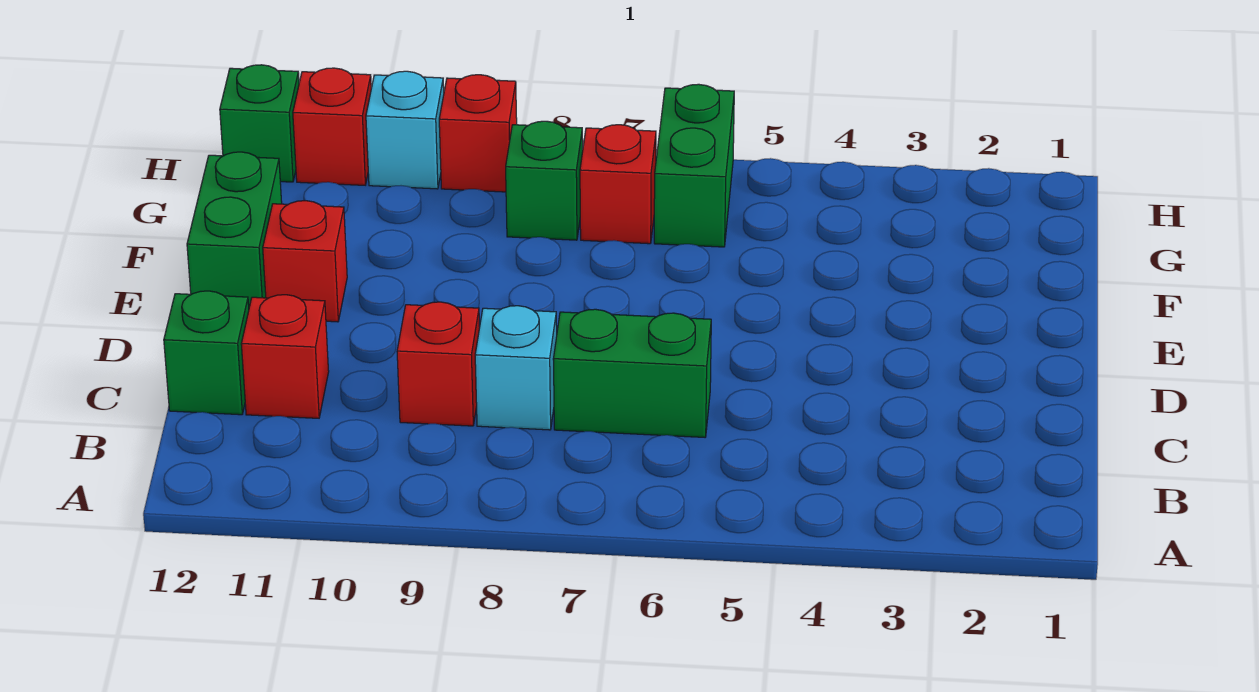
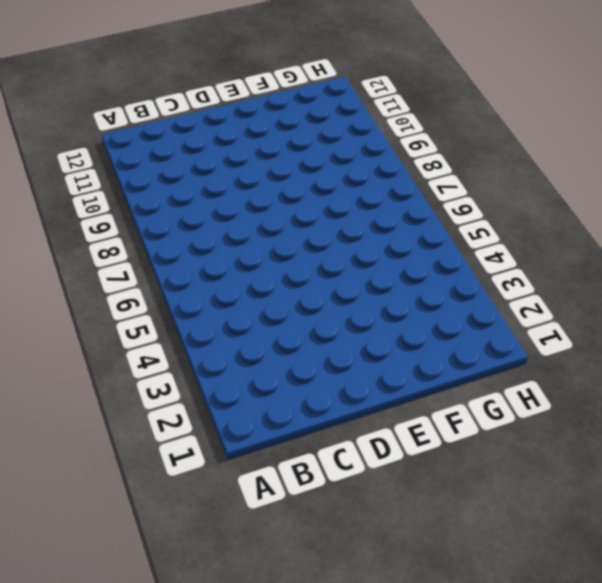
none -> green brick C6:C7 level 1
none -> cyan brick C8 level 1
none -> red brick C9 level 1

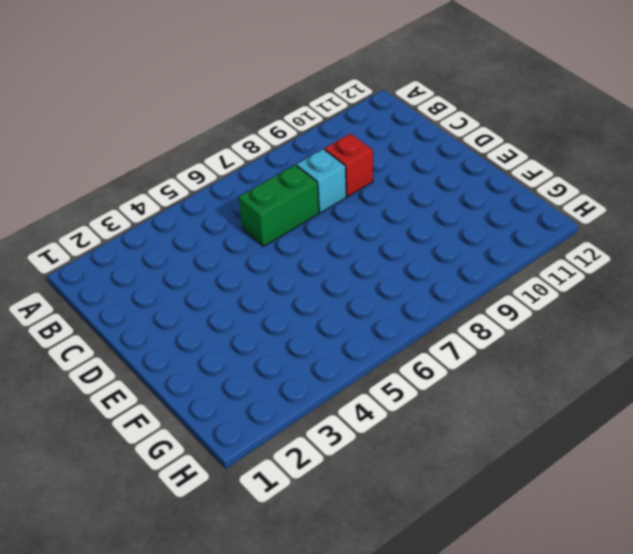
none -> red brick C11 level 1
none -> green brick C12 level 1
none -> red brick E11 level 1

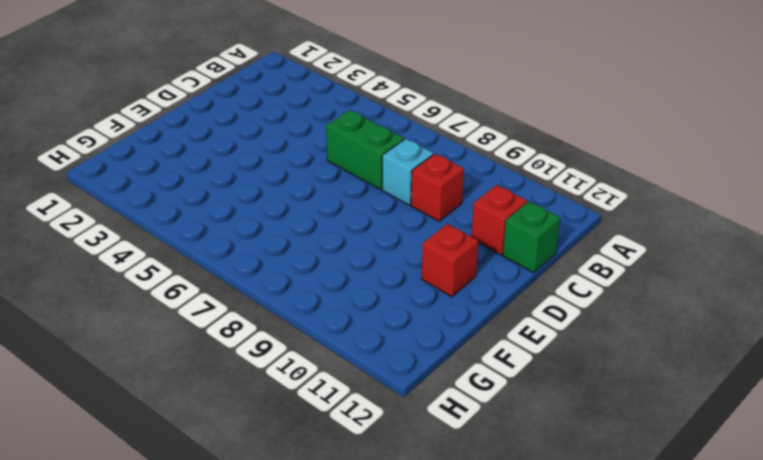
none -> green brick E12:F12 level 1
none -> green brick G6:H6 level 1
none -> red brick G7 level 1

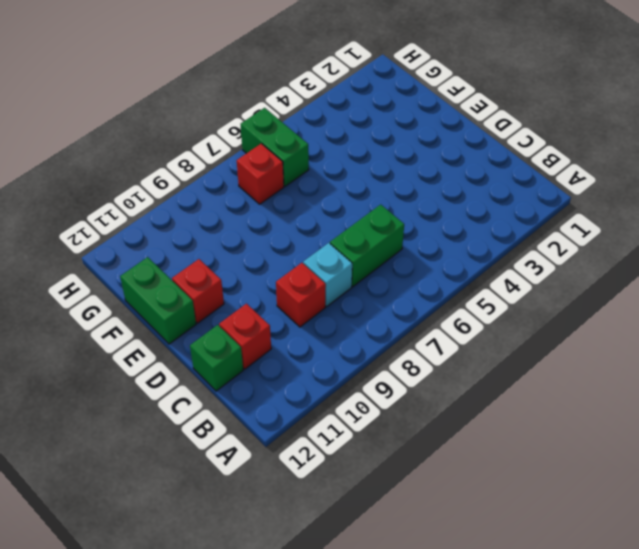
none -> green brick G8 level 1
none -> red brick H9 level 1
none -> cyan brick H10 level 1

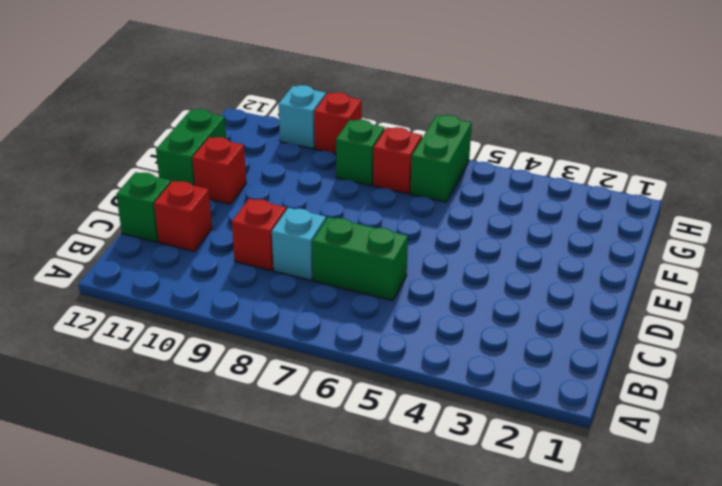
none -> red brick H11 level 1
none -> green brick H12 level 1

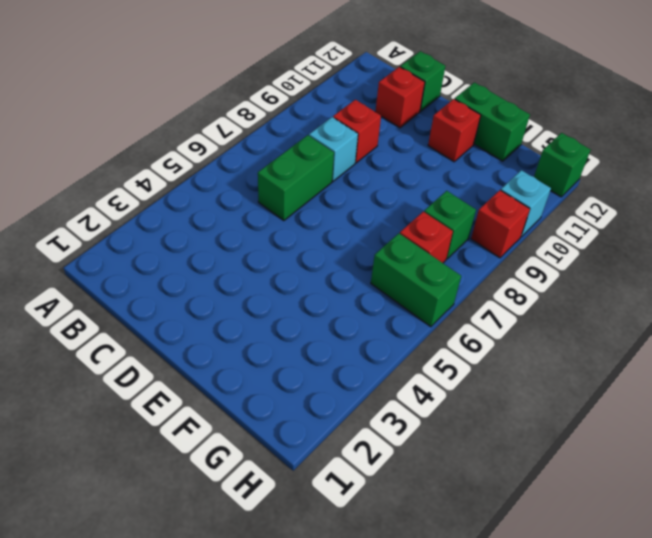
none -> red brick H11 level 1

